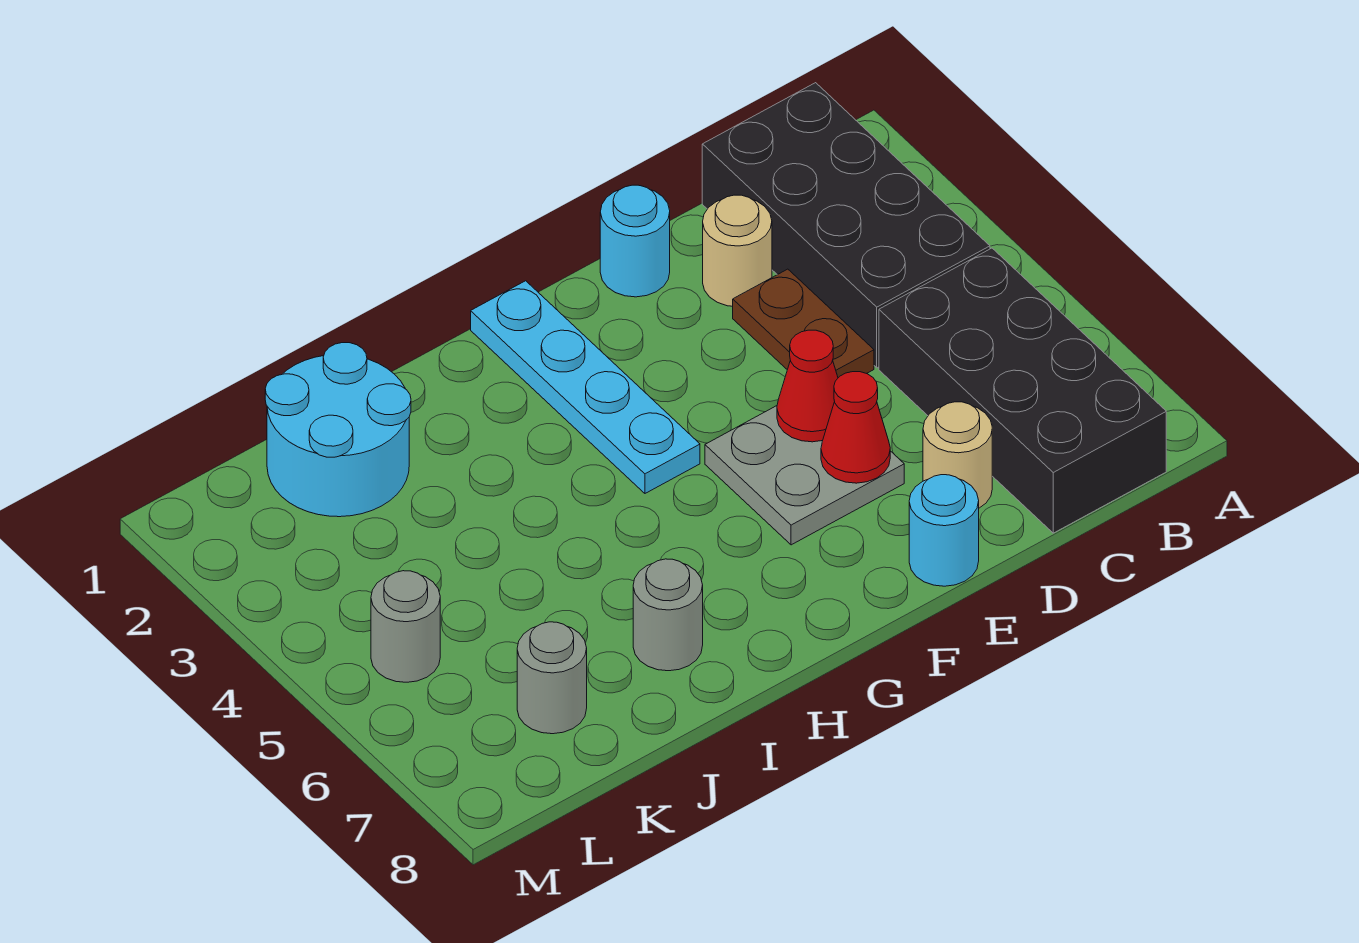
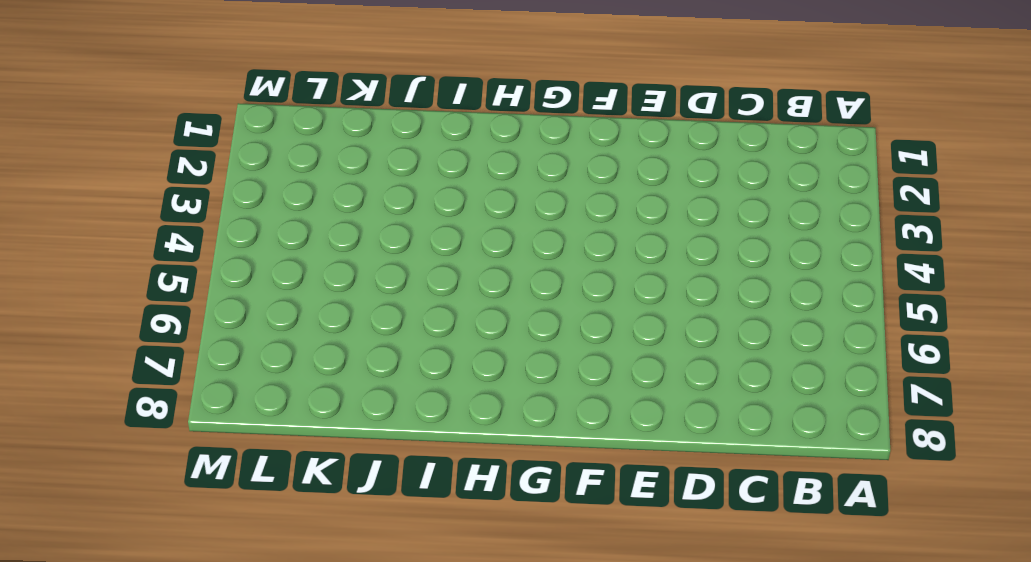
none -> black brick B1:C4 level 1
none -> black brick B5:C8 level 1
none -> tan round brick D2 level 1

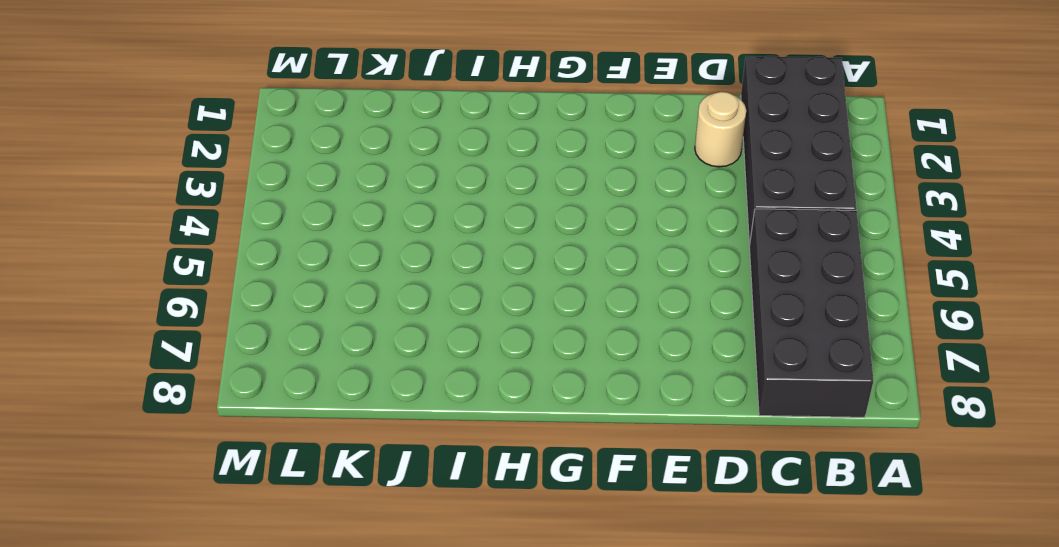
none -> brown plate D3:D4 level 1
none -> tan round brick D7 level 1
none -> cyan round brick E1 level 1

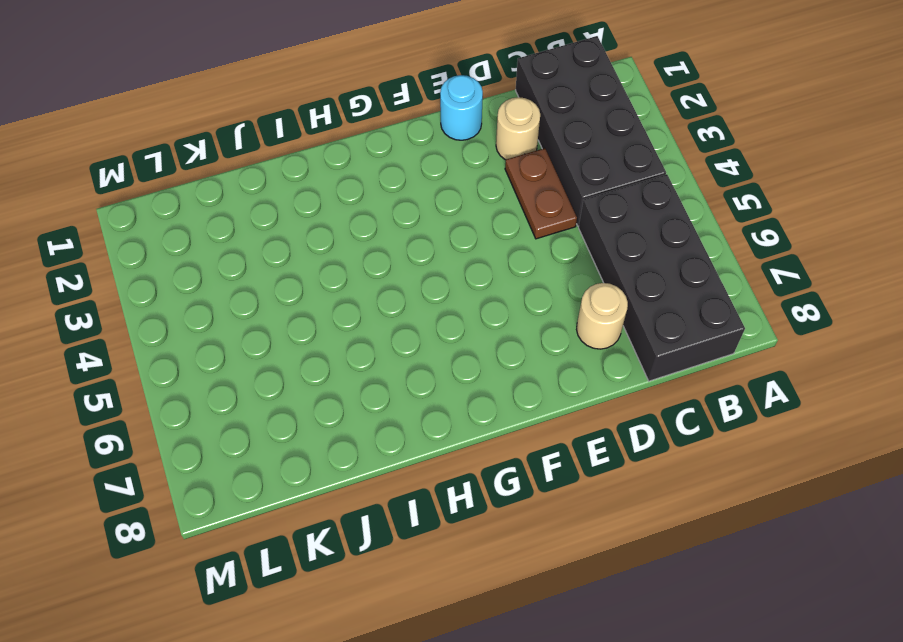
none -> grey plate E5:F6 level 1
none -> cyan round brick E8 level 1
none -> cyan plate G1:G4 level 1

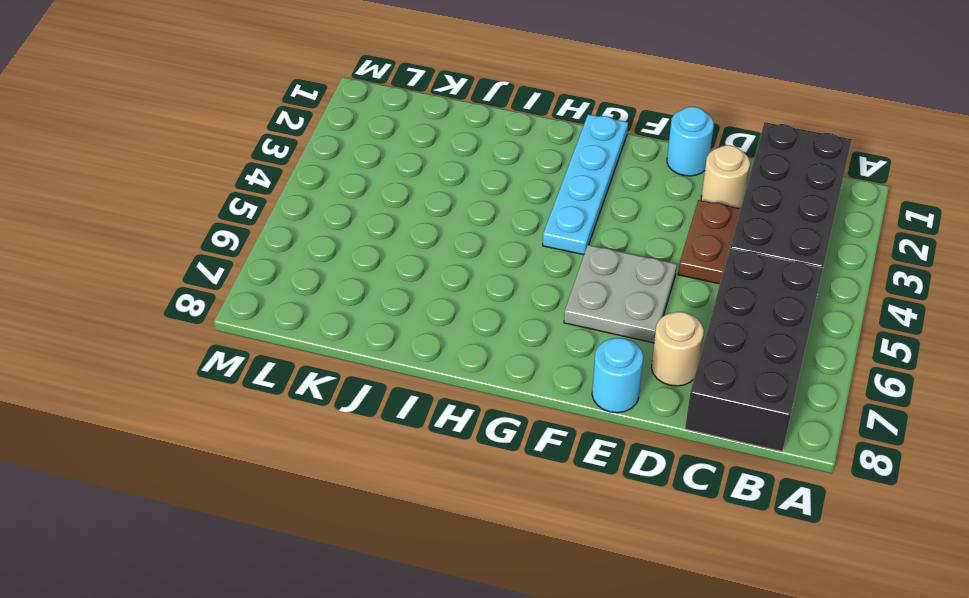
none -> grey round brick I7 level 1
none -> cyan round brick J1:K2 level 1
none -> grey round brick K7 level 1

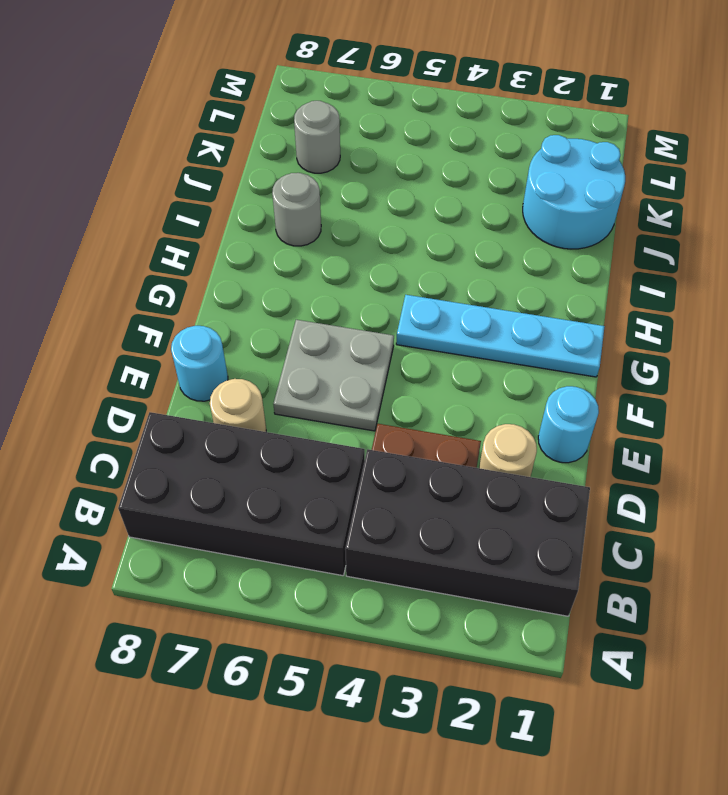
none -> grey round brick L5 level 1
none -> red cone E5 level 2
none -> red cone E6 level 2

